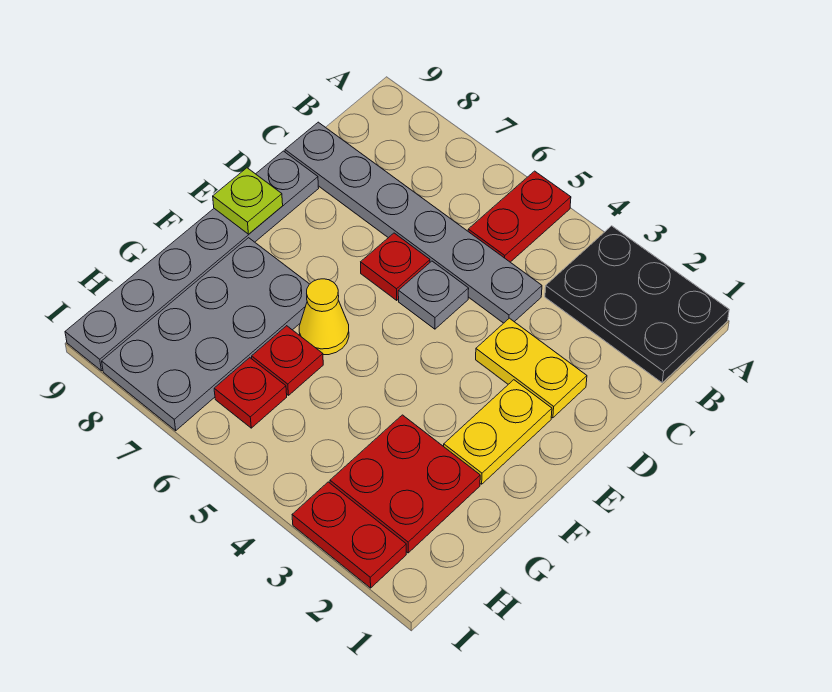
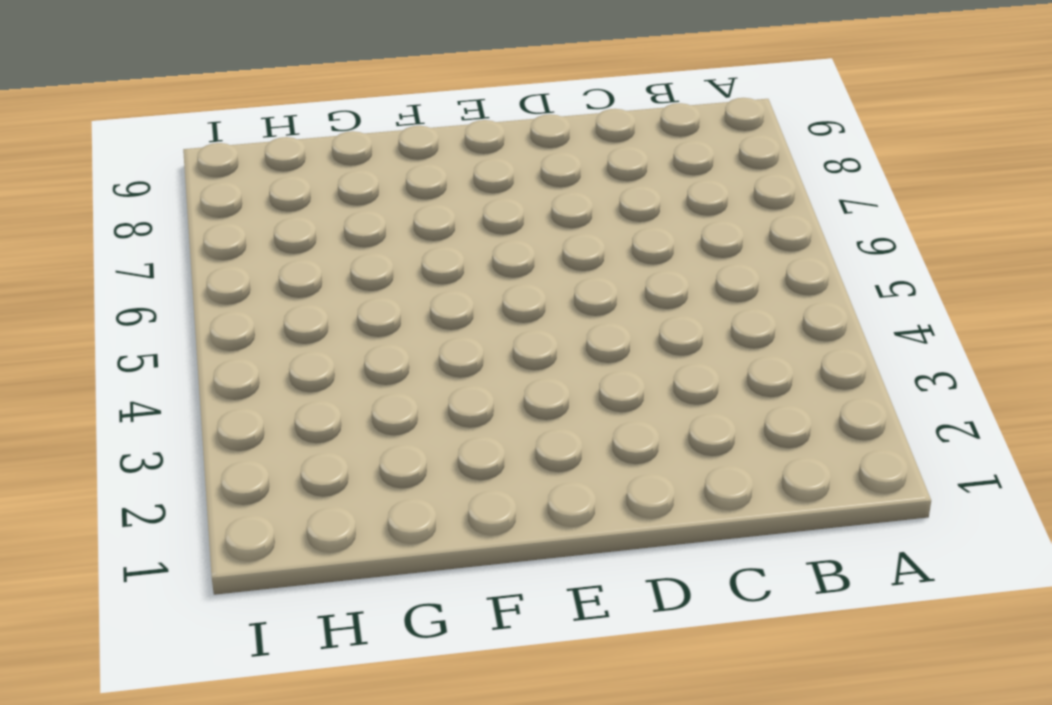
none -> black plate A1:B3 level 1
none -> red plate A5:B5 level 1
none -> grey plate C4:C9 level 1

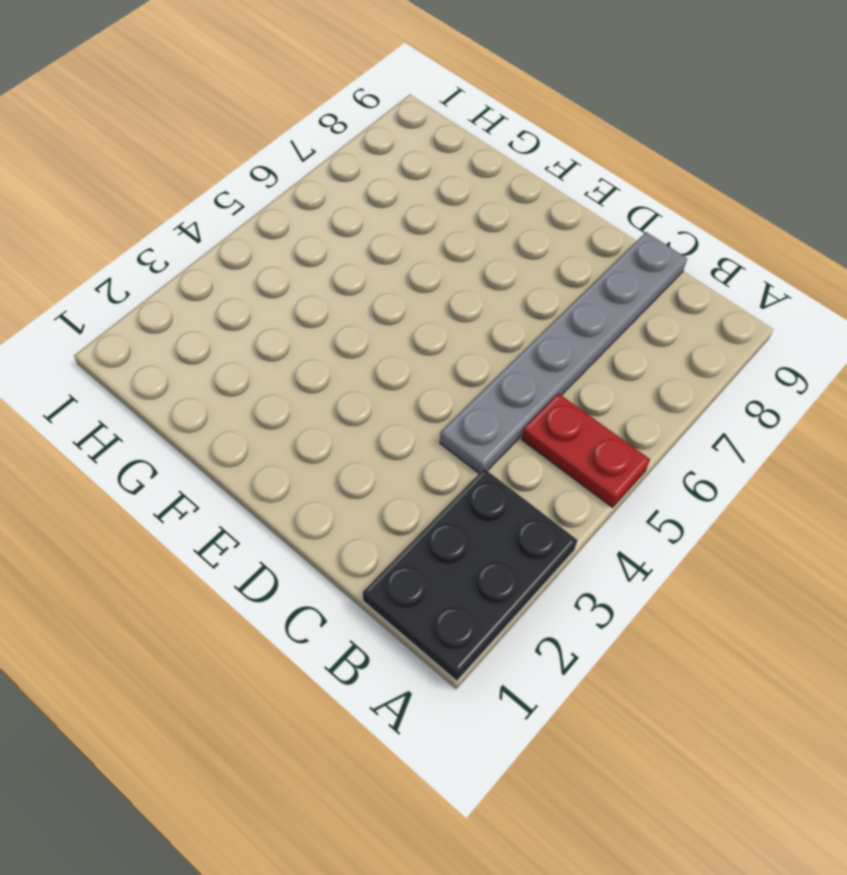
none -> yellow plate D2:D3 level 1
none -> grey plate D5 level 1
none -> red plate D6 level 1

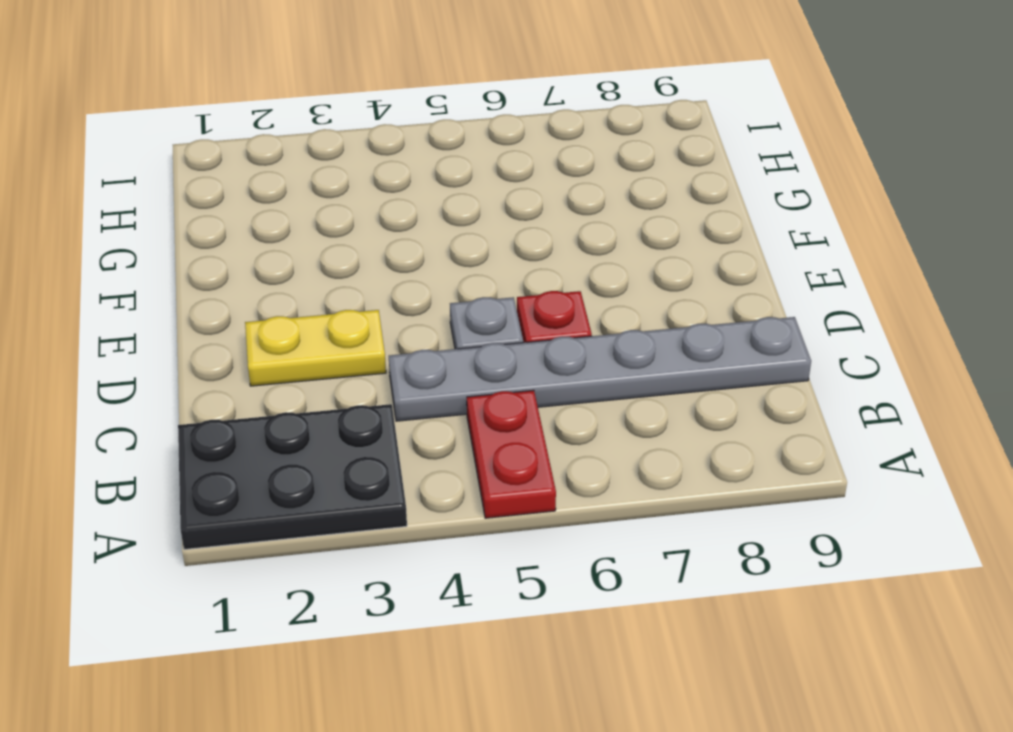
none -> grey plate D9:I9 level 1
none -> yellow plate E2:F2 level 1
none -> yellow cone F6 level 1

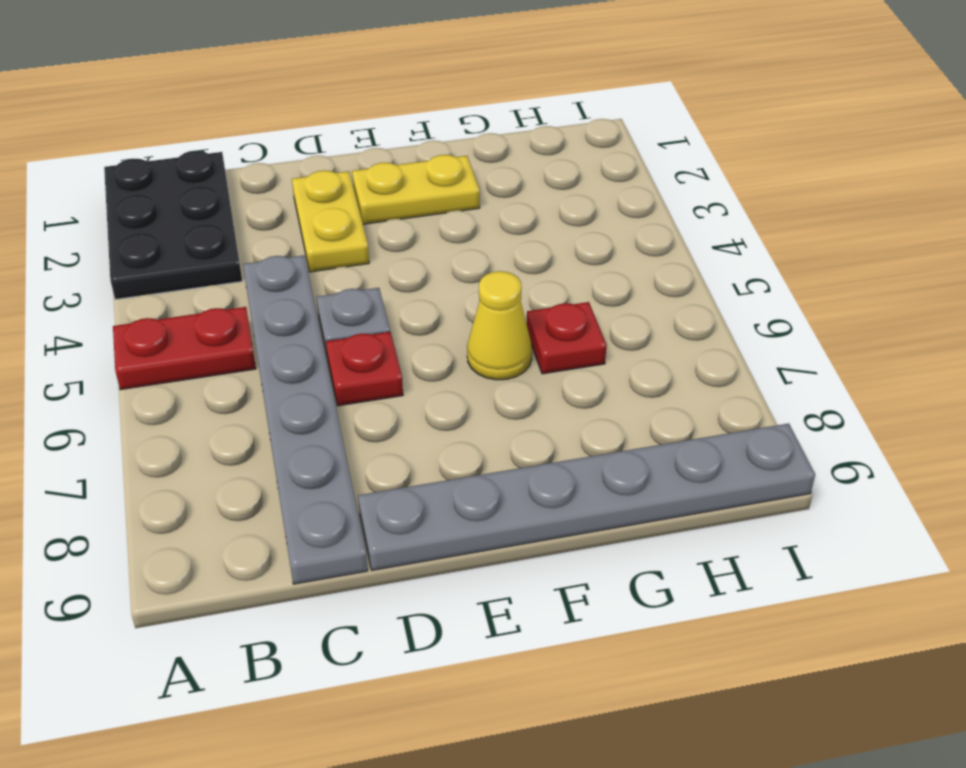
none -> grey plate F7:I8 level 1
none -> red plate G2:H3 level 1
none -> red plate H6 level 1

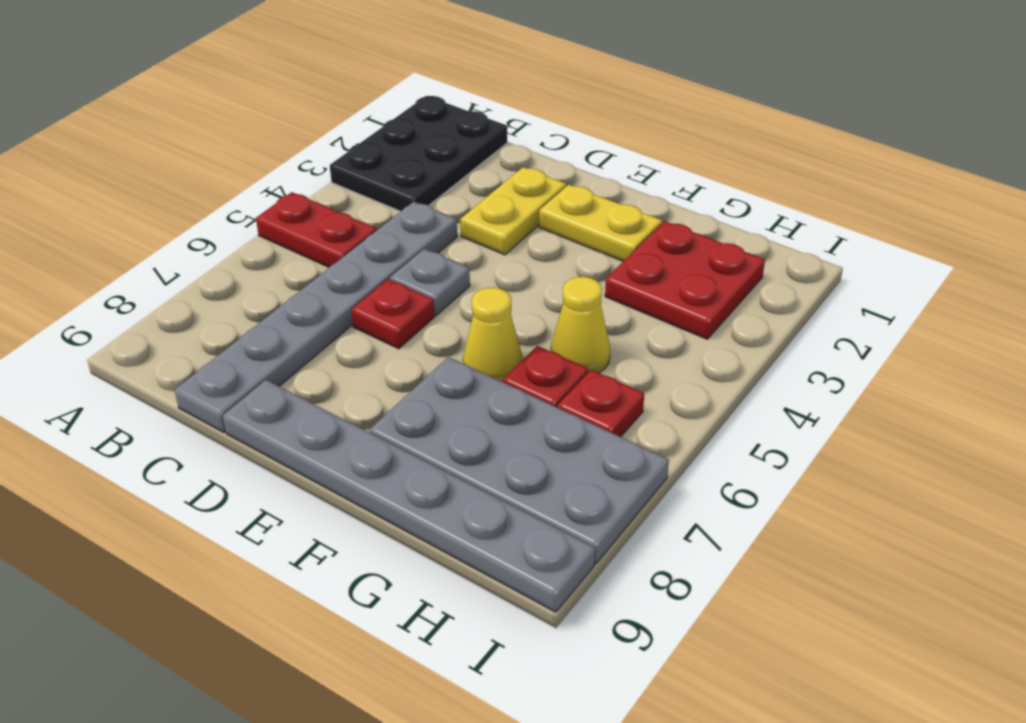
yellow cone G5 level 1 -> none
none -> red plate I2:I3 level 1
none -> lime plate E9 level 2

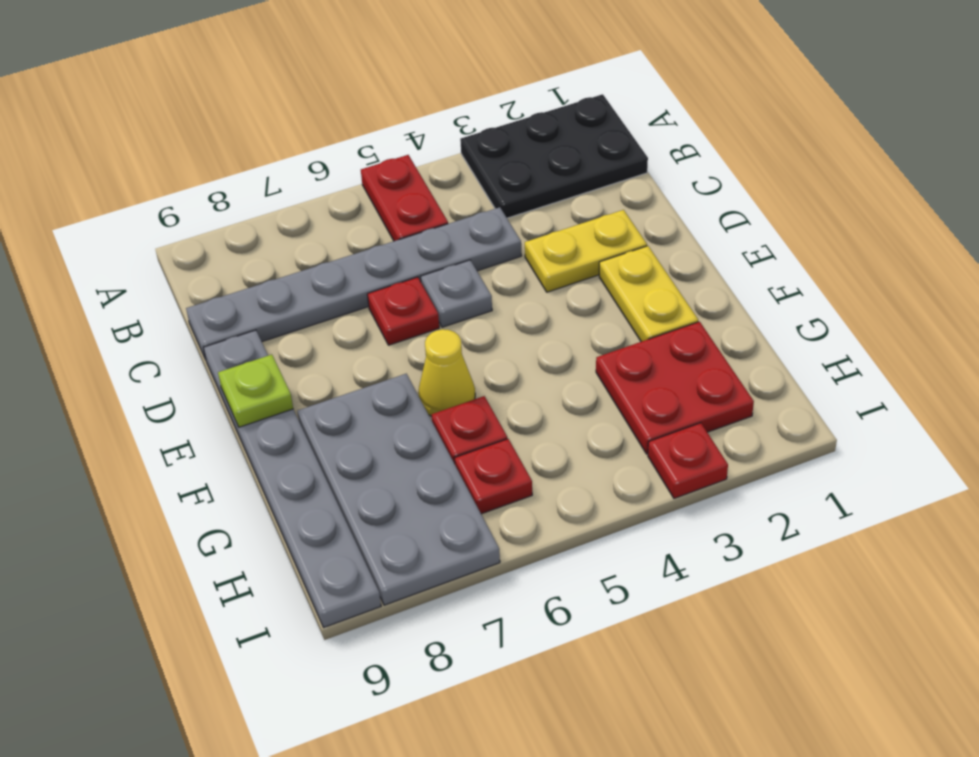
red plate I3 level 1 -> red plate I2:I3 level 1

